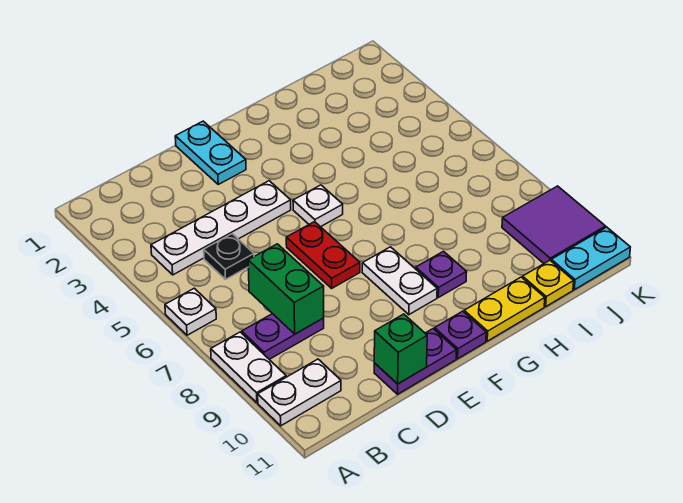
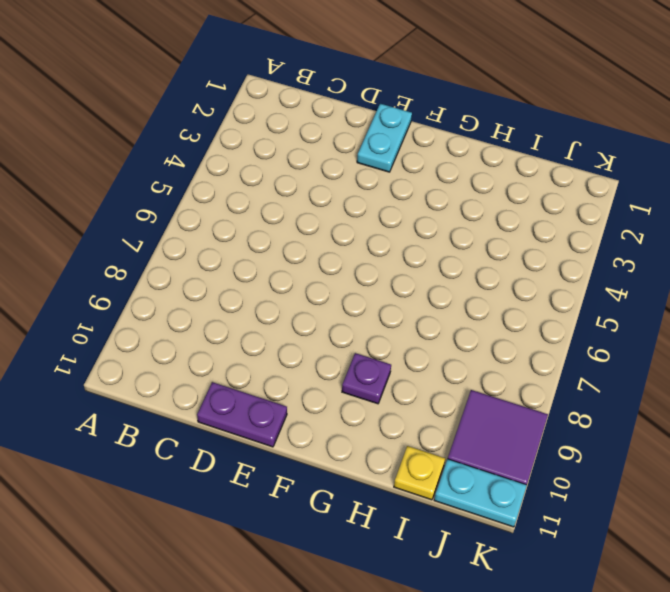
none -> white plate A6 level 1
none -> white plate A8:A9 level 1
none -> white plate A10:B10 level 1

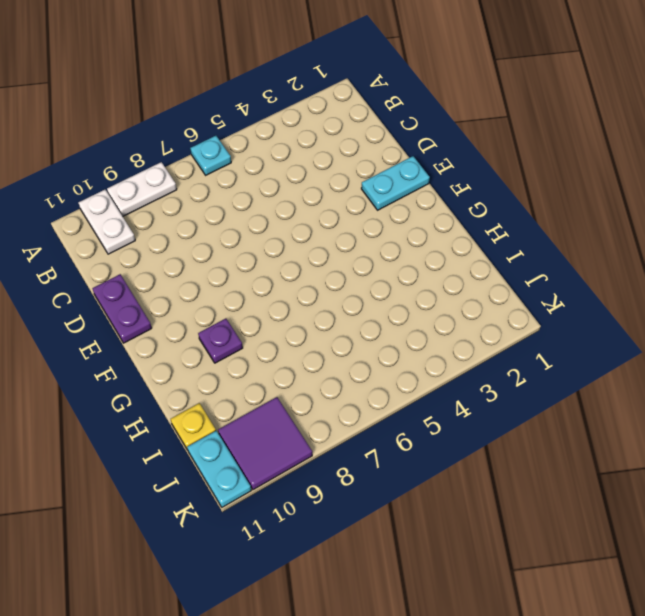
cyan plate A6 level 1 -> white plate A6 level 1
none -> white plate B4:E4 level 1
none -> purple plate B8:C8 level 1
none -> black plate C5 level 1

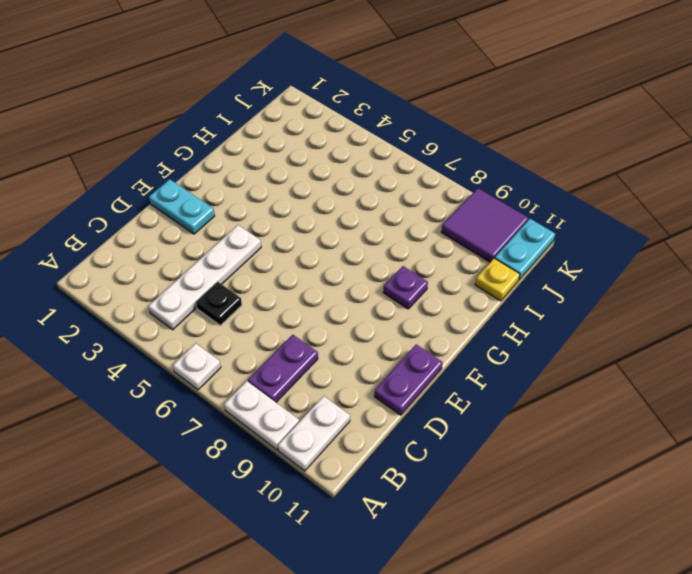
none -> red plate E6:E7 level 1
none -> white plate F5 level 1
none -> white plate F8:F9 level 1

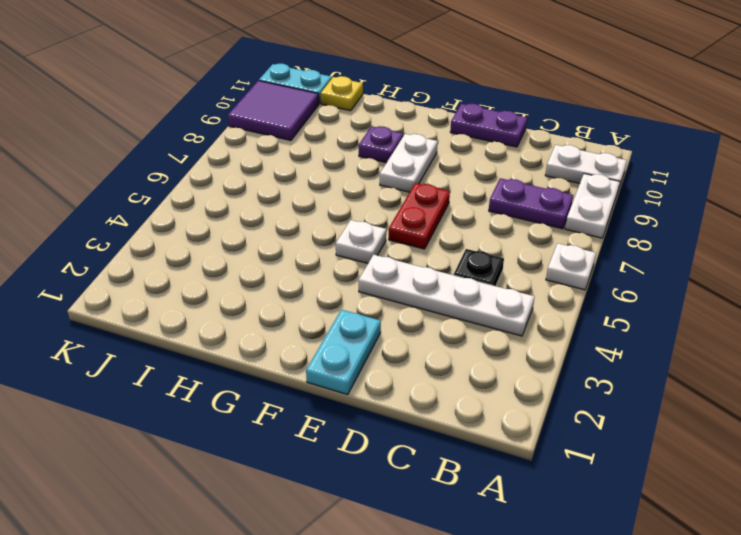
none -> purple plate F11 level 1
none -> yellow plate G11:H11 level 1
none -> green brick C7:C8 level 2

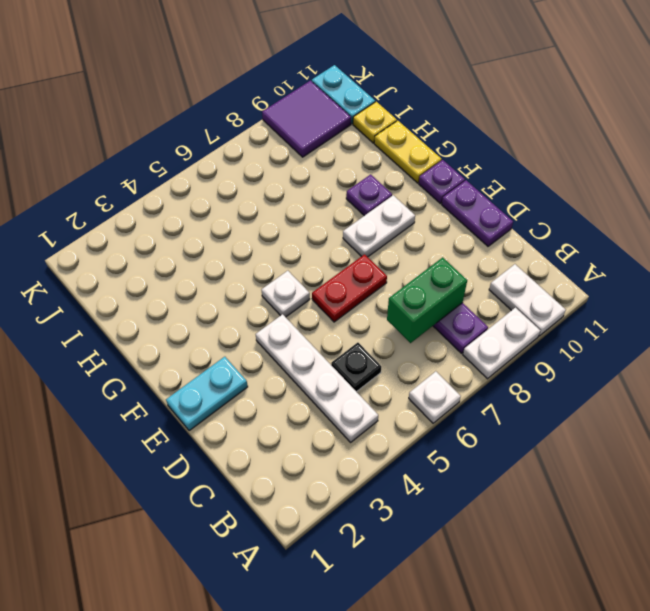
none -> green brick D11 level 2

